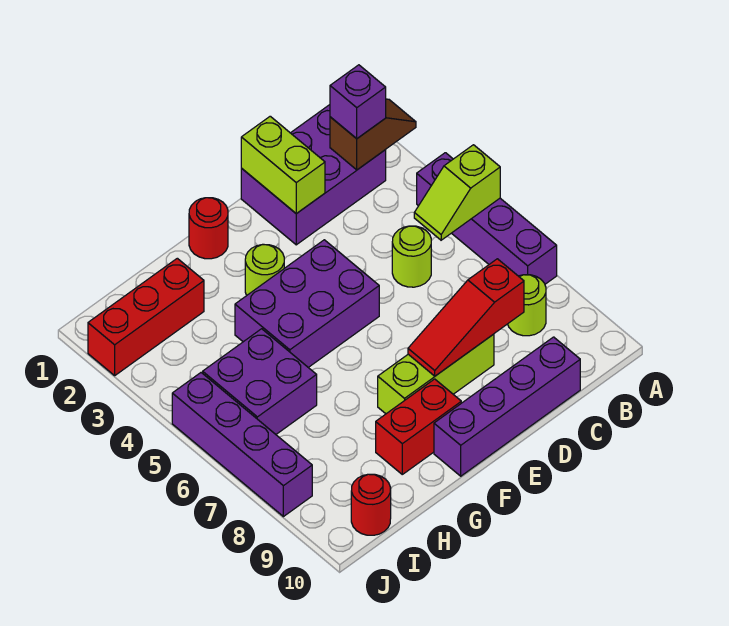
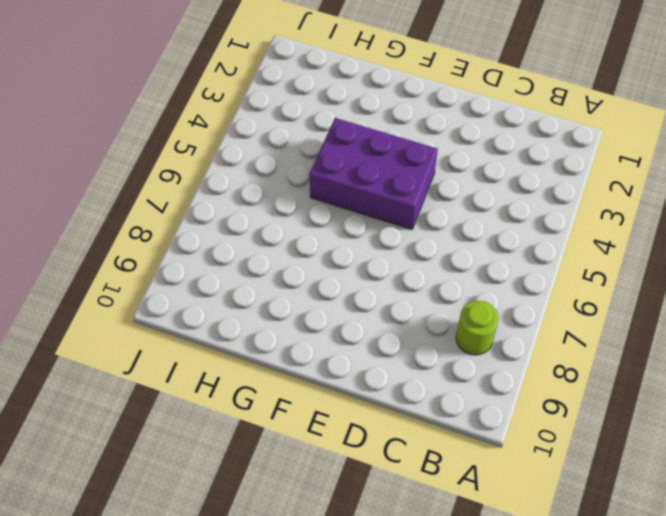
none -> purple brick A4:A7 level 1
none -> purple brick B1:D2 level 1
none -> lime round brick C5 level 1

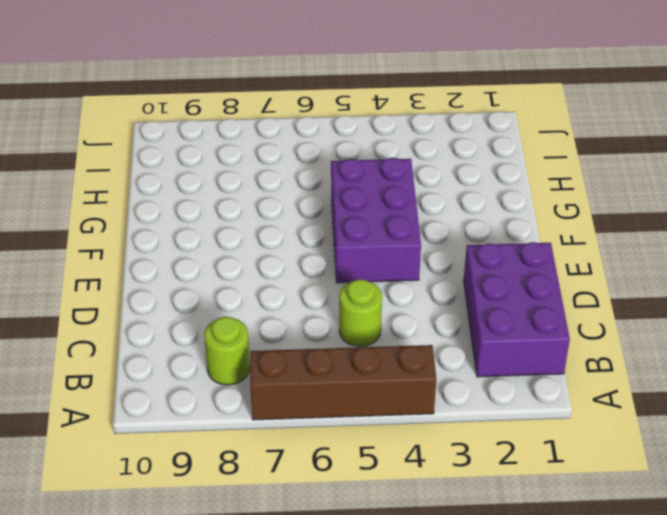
brown brick A4:A7 level 1 -> purple brick A4:A7 level 1
none -> purple brick C10:F10 level 1
none -> lime brick D8:F8 level 1
none -> red round brick F1 level 1

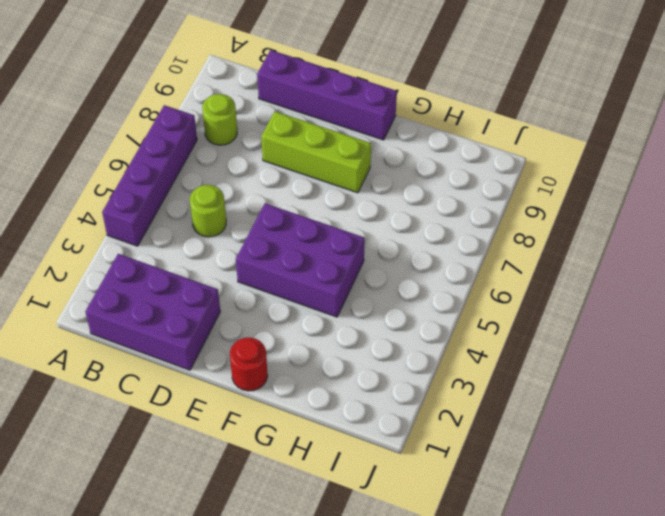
none -> lime round brick F3 level 1
none -> red brick F9:G9 level 1
none -> red brick H2:J2 level 1

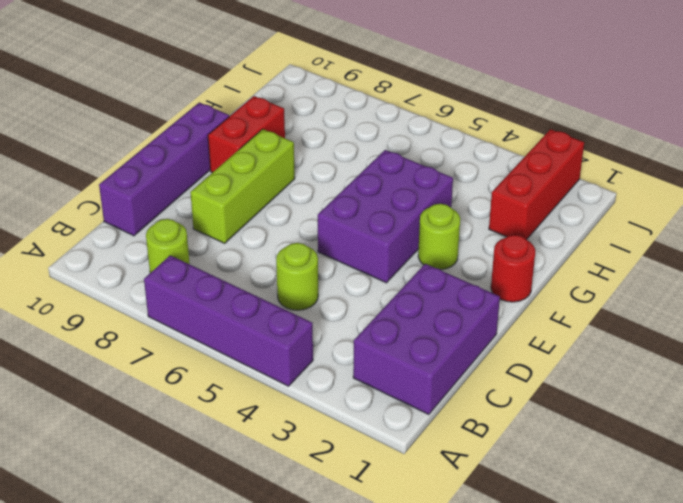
none -> purple brick H5:I6 level 1
none -> red round brick I10 level 1
none -> purple brick J5:J8 level 1

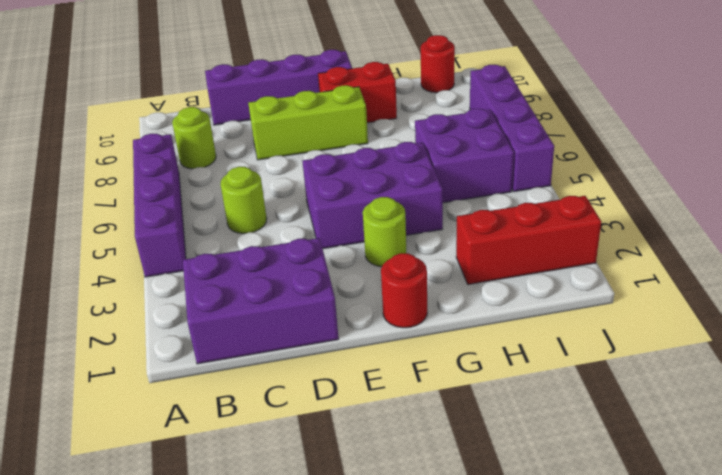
none -> brown slope A2:B2 level 2 top B
none -> lime slope A5:B5 level 2 top A
none -> red slope C8:E8 level 2 top C

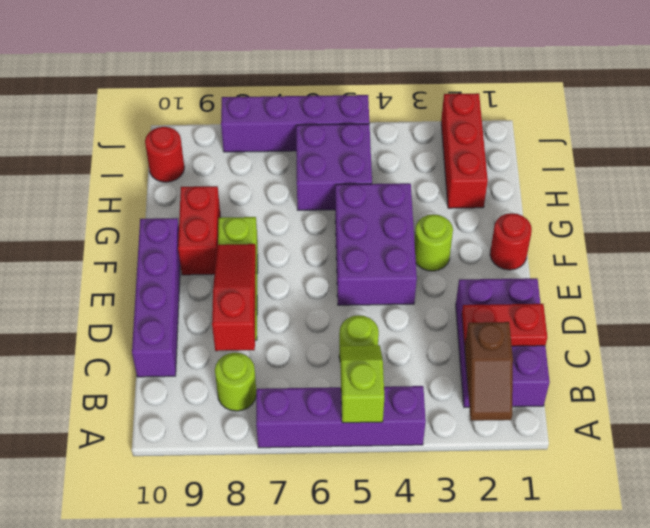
red plate C1:C2 level 2 -> none
none -> lime brick D1:D2 level 2
none -> purple brick B2 level 3

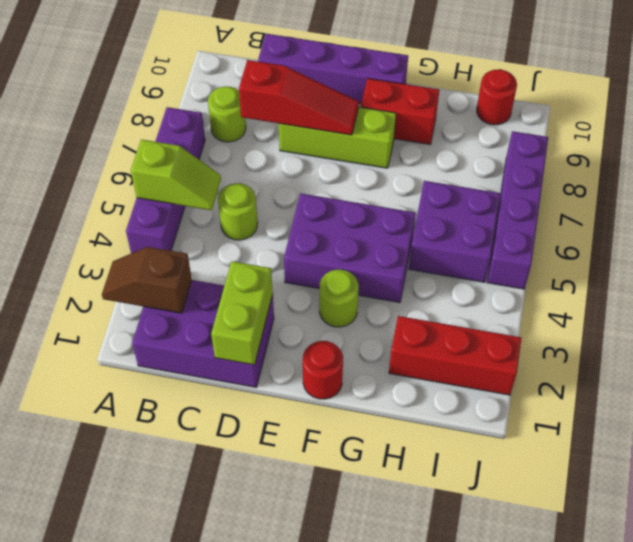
none -> purple brick B2 level 3

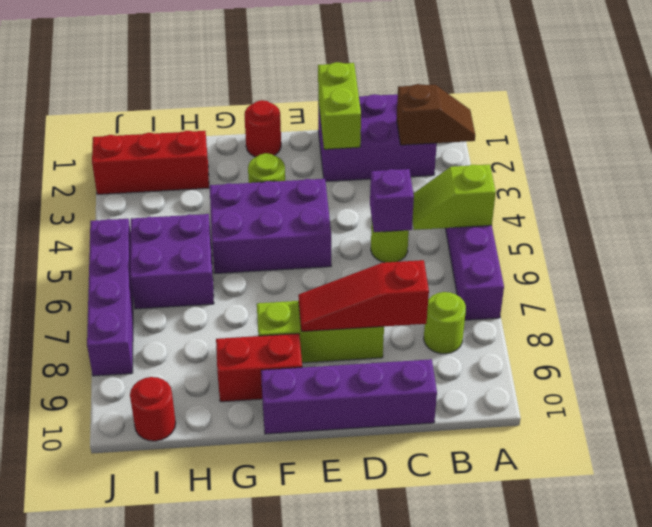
purple brick C5 level 2 -> purple brick B2 level 3

